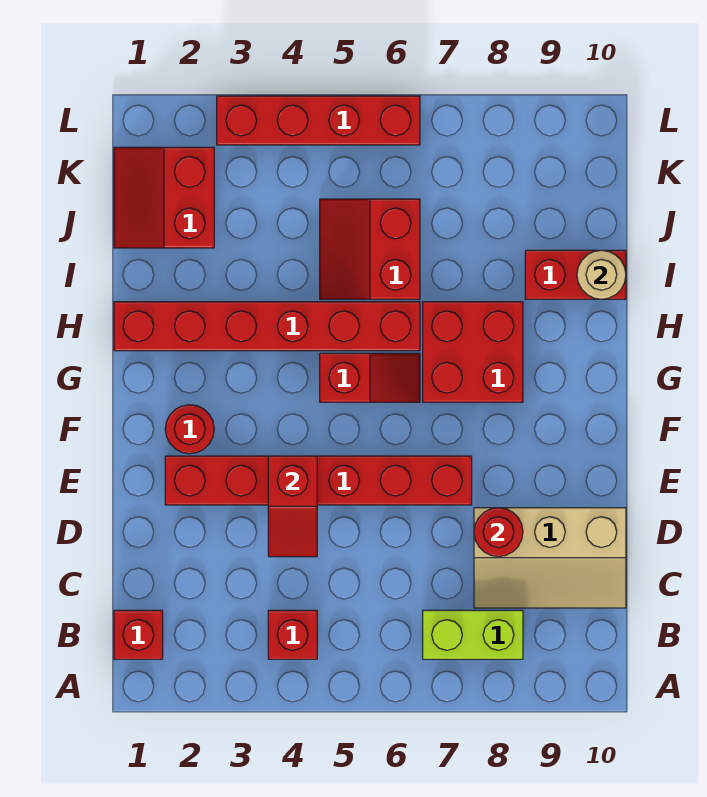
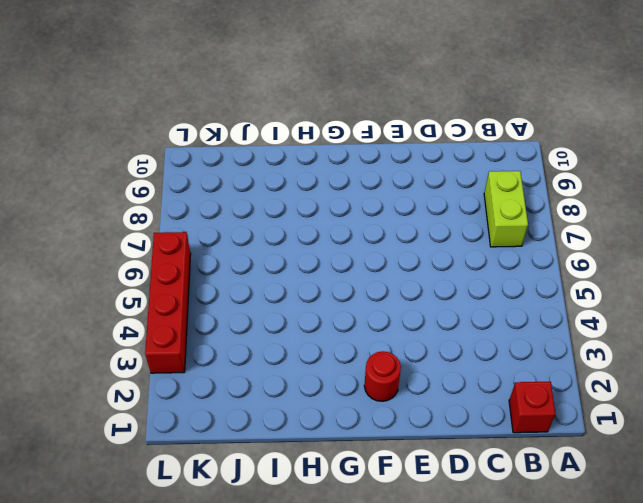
none -> red brick B4 level 1
none -> tan slope C8:D10 level 1 top D
none -> red brick E2:E7 level 1

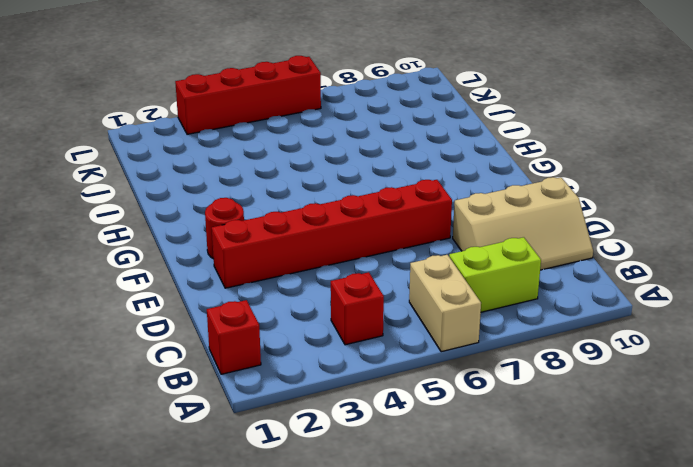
tan brick A6:B6 level 1 -> none
none -> red slope G5:G6 level 1 top 5
none -> red brick G7:H8 level 1
none -> red brick H1:H6 level 1

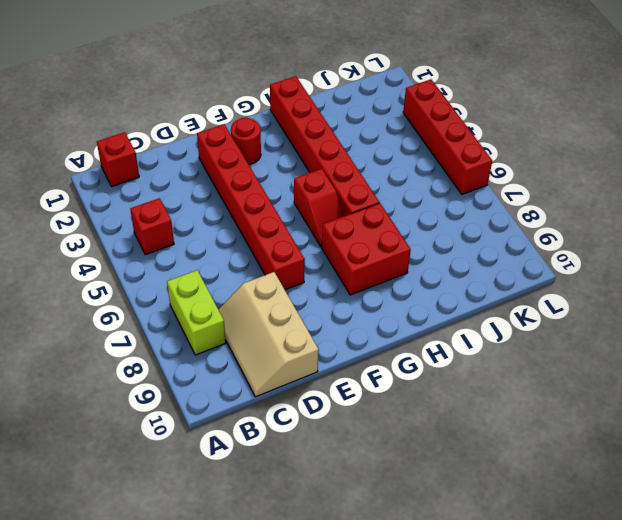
none -> red slope I5:J6 level 1 top 6
none -> red brick I9:I10 level 1
none -> red slope J1:K2 level 1 top 2

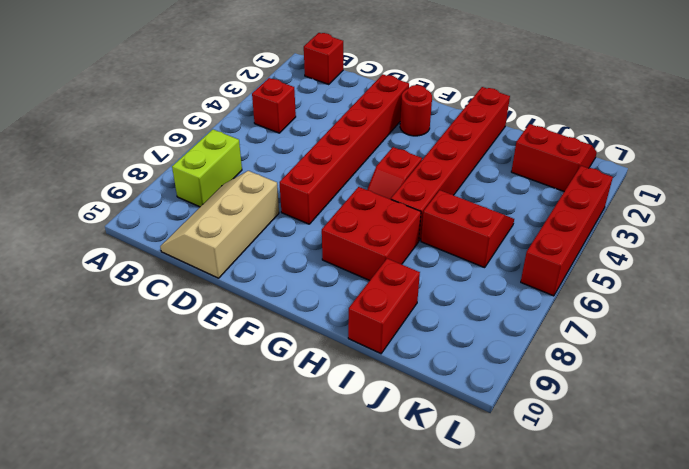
none -> red slope D4:E4 level 2 top E
none -> red round brick D8 level 2
none -> tan round brick I10 level 2

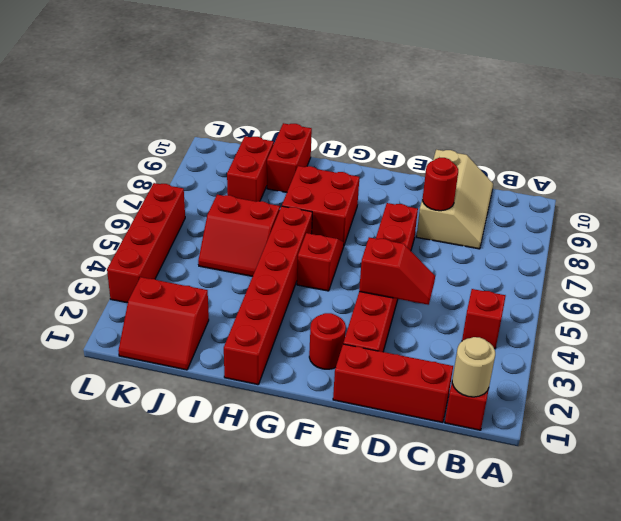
tan round brick B1 level 2 -> tan round brick I10 level 2
red brick C1:E1 level 1 -> none
red brick J8:J9 level 1 -> none
none -> lime brick B7:B8 level 1

